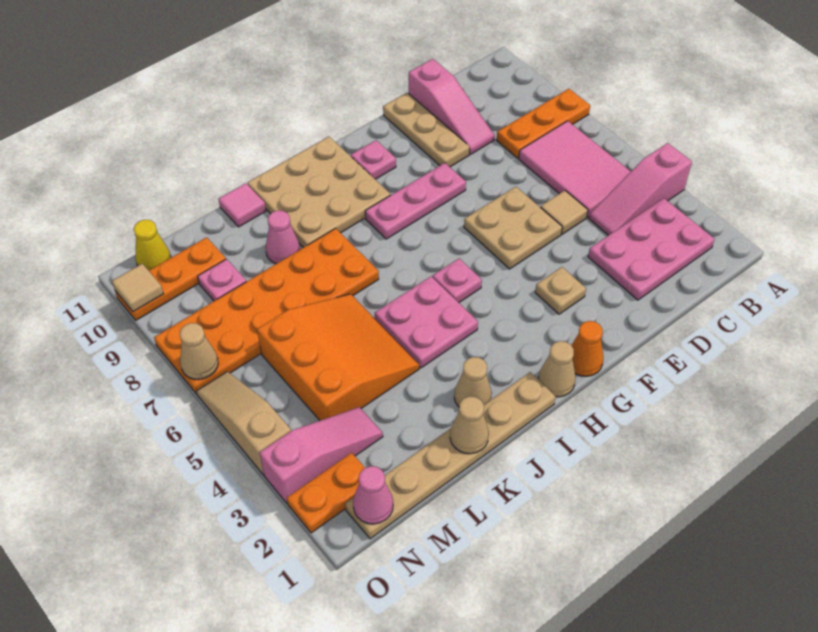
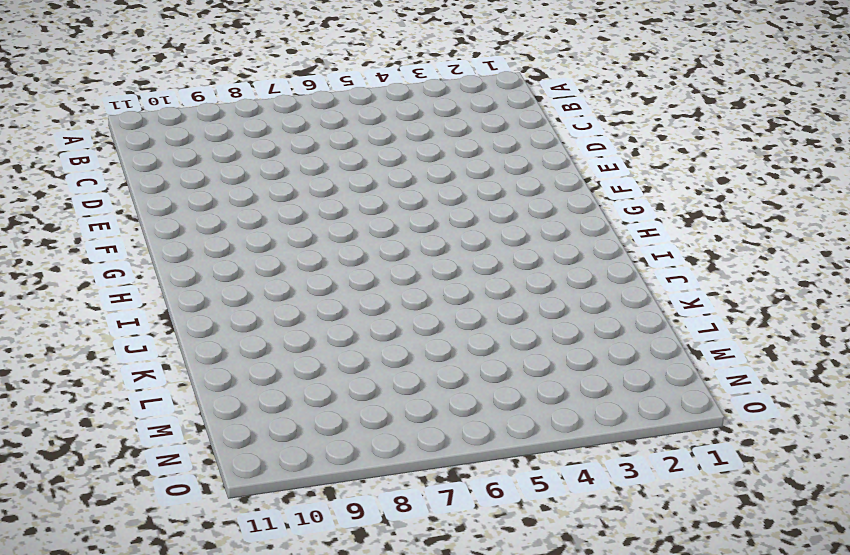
none -> pink slope A4:C4 level 1 top A
none -> orange plate A8:C8 level 1
none -> pink plate B2:D3 level 1
none -> pink tile B5:C7 level 1

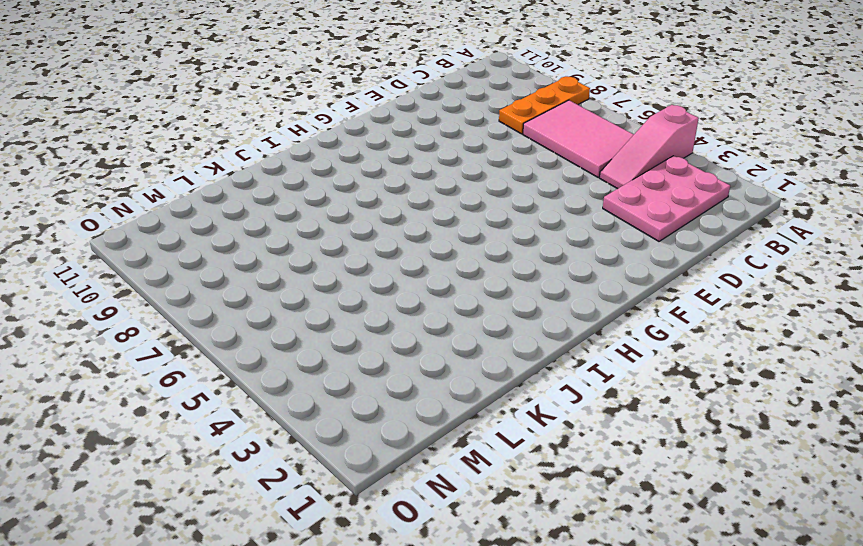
none -> tan tile D5 level 1
none -> pink slope D9:D11 level 1 top 11
none -> tan plate E5:F6 level 1
none -> tan plate E9:E11 level 1

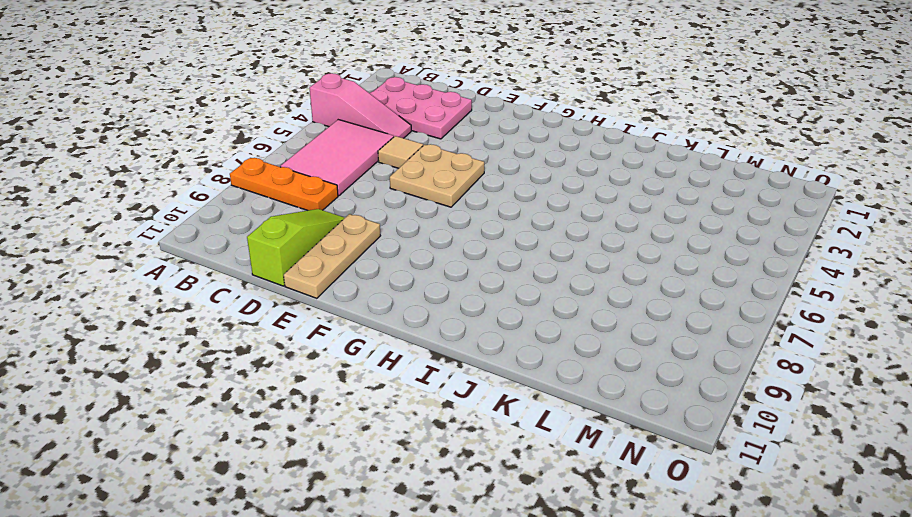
lime slope D9:D11 level 1 top 11 -> pink slope D9:D11 level 1 top 11
none -> tan plate F3 level 1
none -> pink plate F8:H8 level 1
none -> orange cone G1 level 1
none -> pink plate G10 level 1

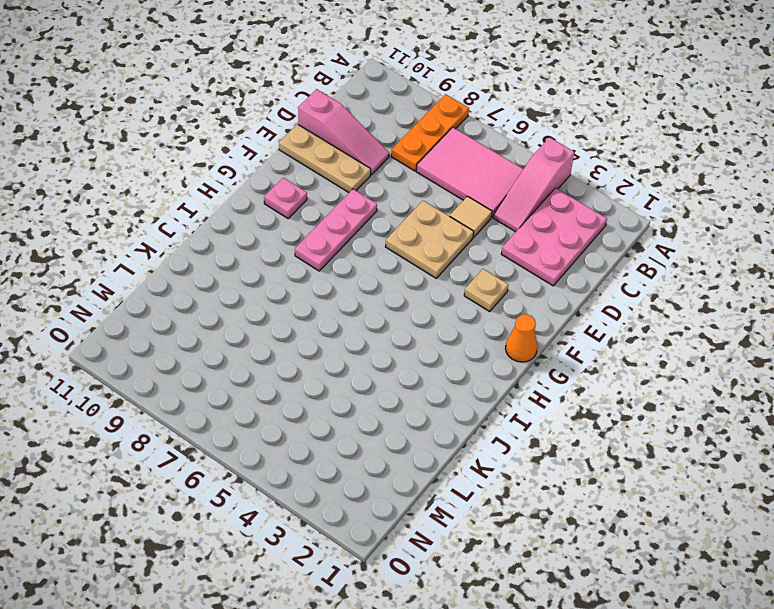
none -> tan cone H1 level 1
none -> pink plate H5 level 1
none -> tan plate H9:J11 level 1
none -> tan plate I1:N1 level 1

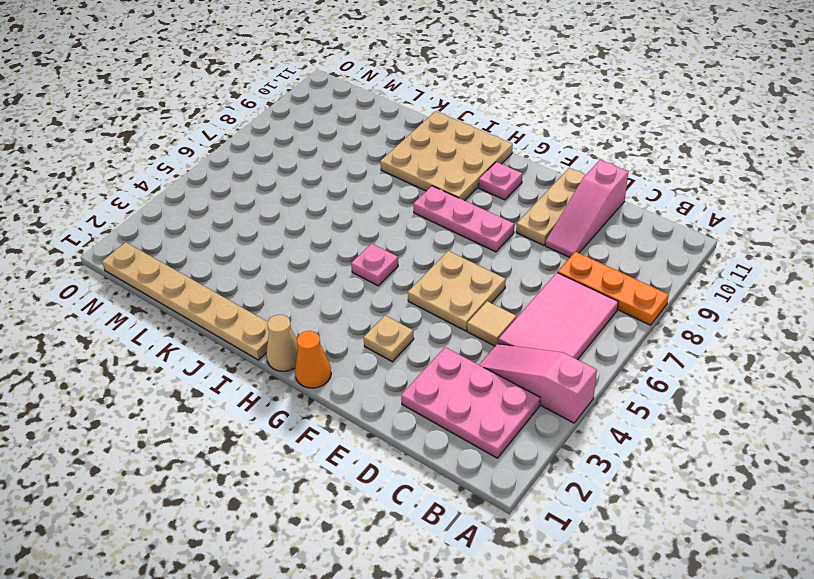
none -> pink plate I4:J5 level 1
none -> tan cone J2 level 1
none -> orange plate J7:O8 level 1
none -> orange slope K4:M6 level 1 top M

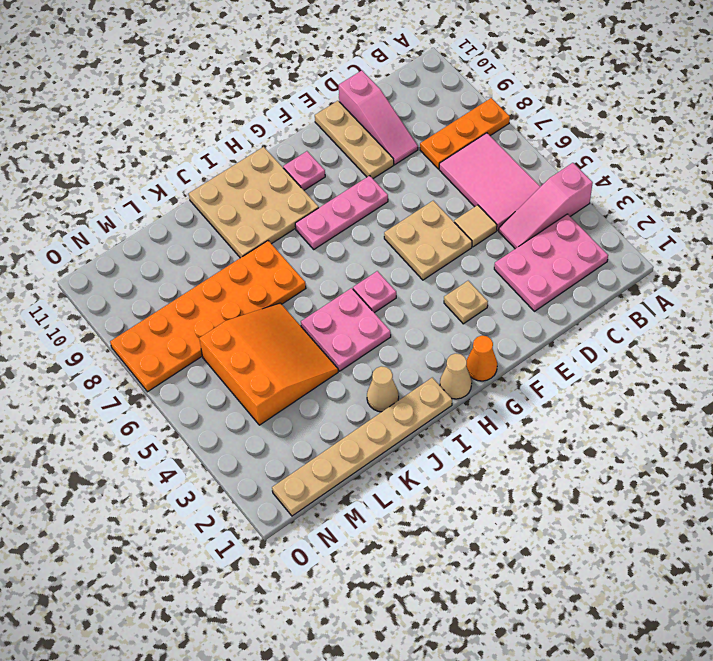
none -> pink cone K9 level 1
none -> pink tile K11 level 1
none -> pink slope M3:O3 level 1 top O
none -> pink plate M9 level 1

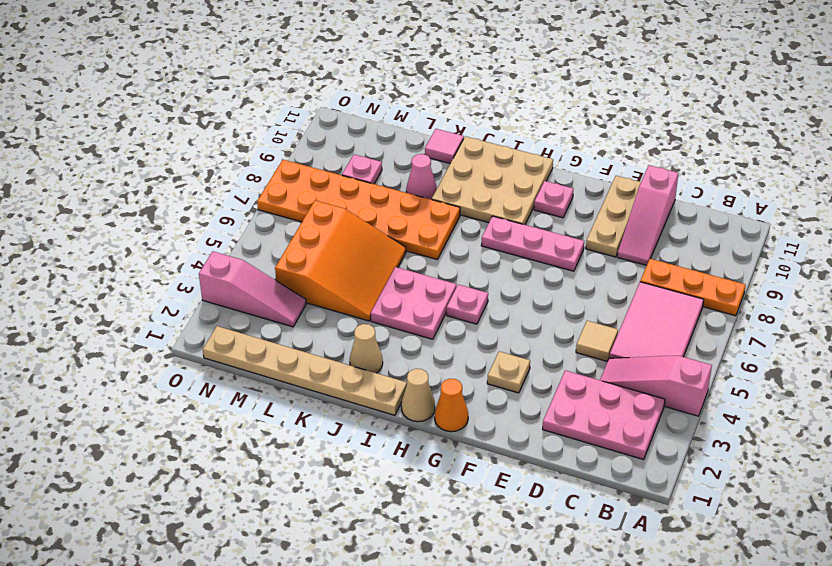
none -> tan plate E5:F6 level 1
none -> orange plate M10:O10 level 1
none -> orange plate N2:O2 level 1
none -> yellow cone N11 level 1

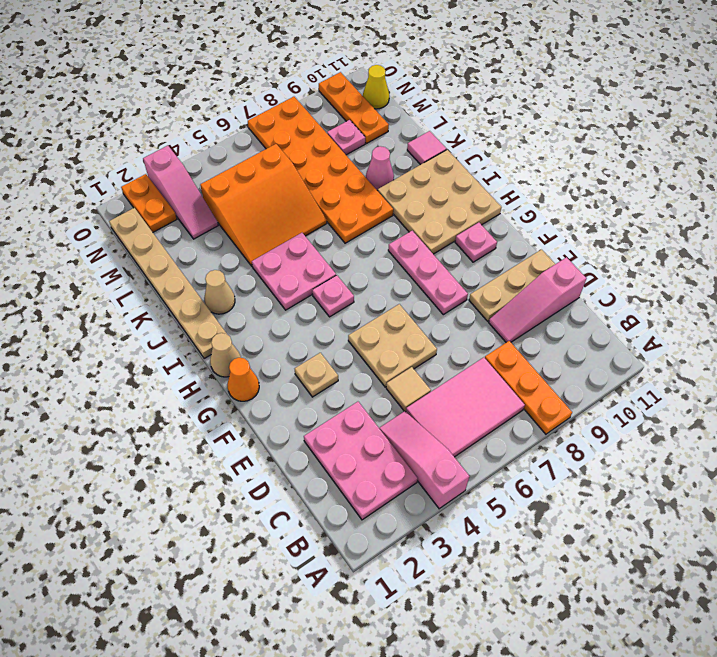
none -> tan slope O4:O6 level 1 top 4
none -> tan cone K1 level 2
none -> pink cone N1 level 2
none -> tan cone O7 level 2

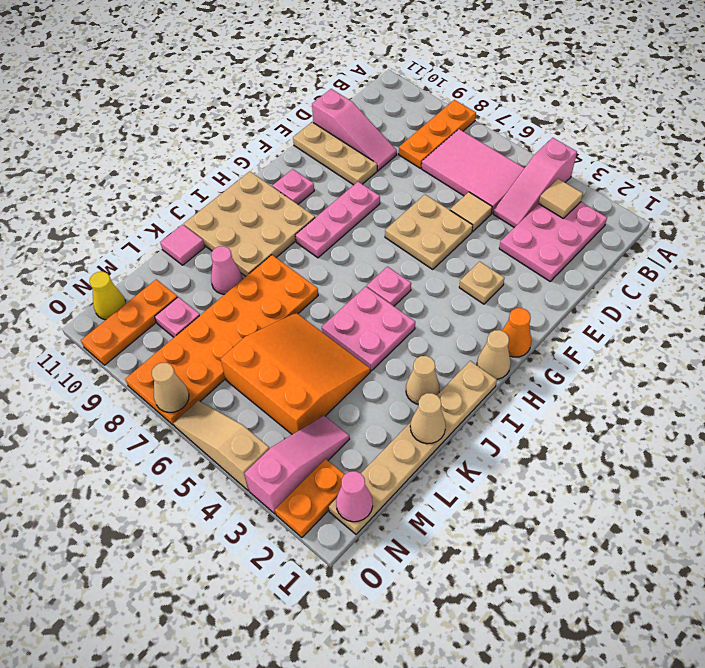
tan tile B3 level 2 -> tan tile O10 level 2

